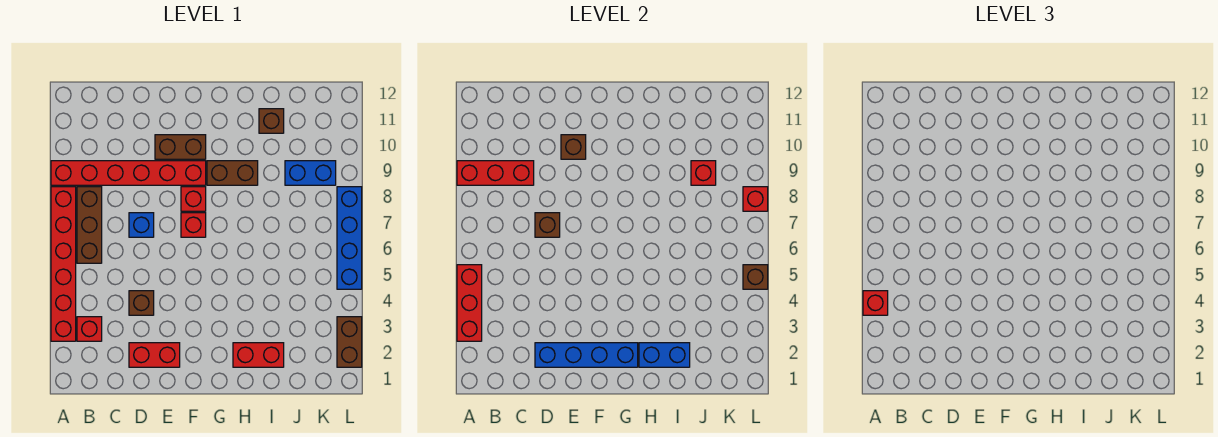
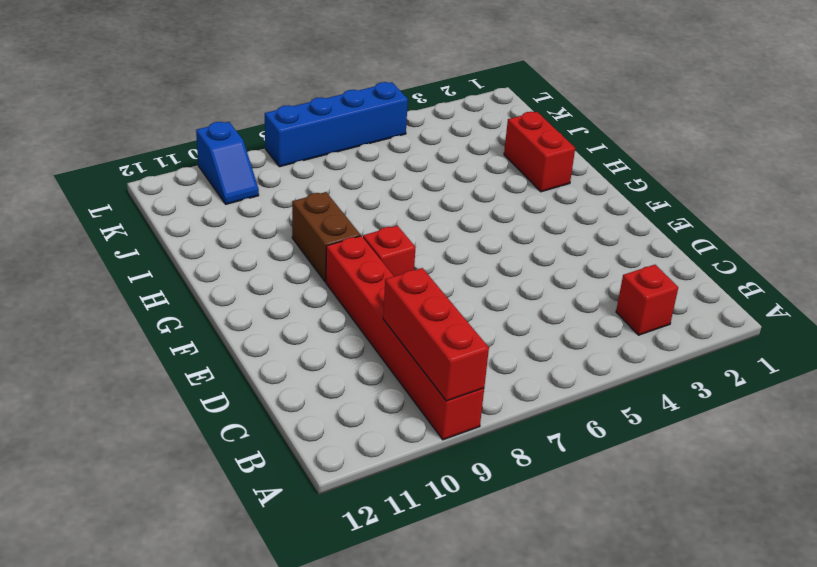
blue slope K10:L10 level 1 top L -> none
none -> red brick A3:A8 level 1
none -> brown brick B6:B8 level 1
none -> red brick D2:E2 level 1

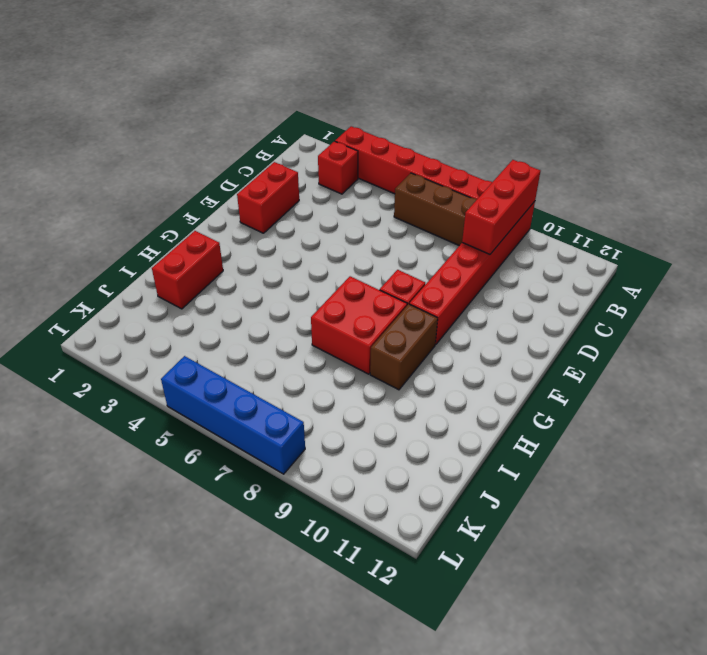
red brick G7:H8 level 1 -> none
none -> brown brick D4 level 1
none -> blue brick D7 level 1
none -> brown brick E10:F10 level 1

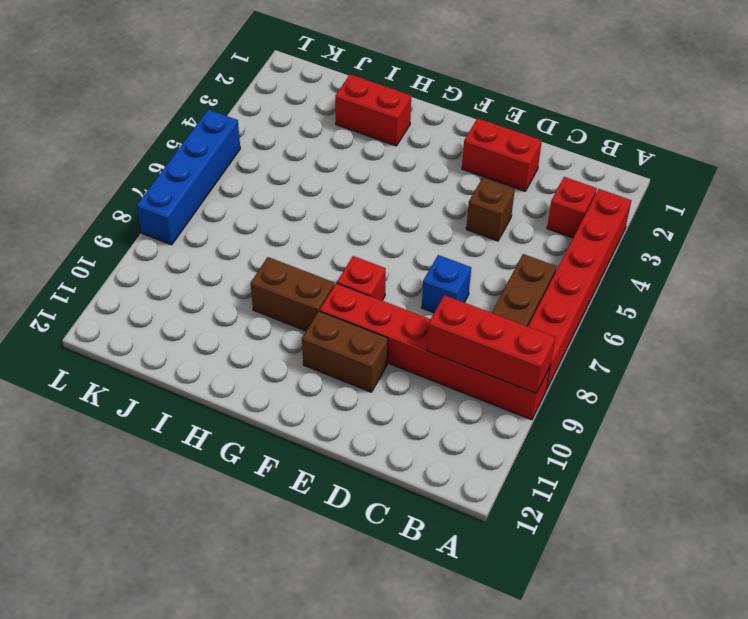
none -> red brick F7 level 1
none -> brown brick I11 level 1
none -> blue brick J9:K9 level 1

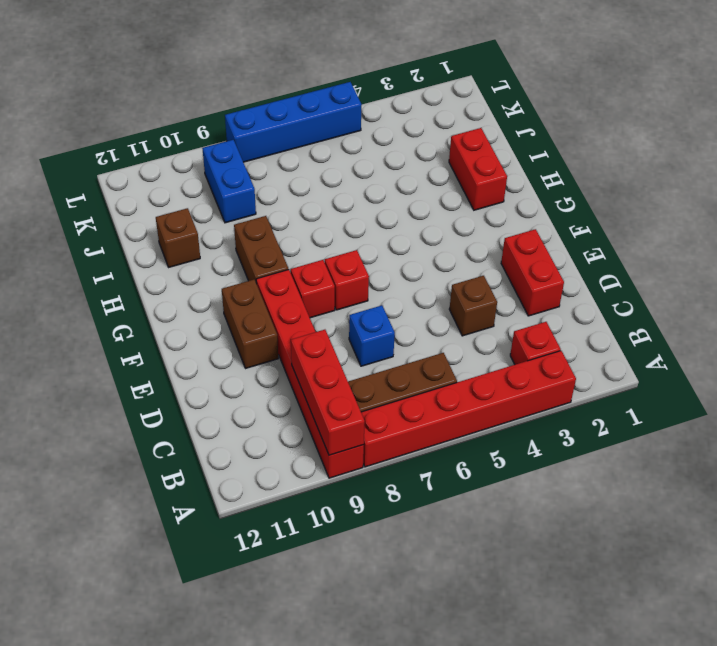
none -> brown brick L2:L3 level 1
none -> red brick A3:A5 level 2
none -> blue brick D2:G2 level 2

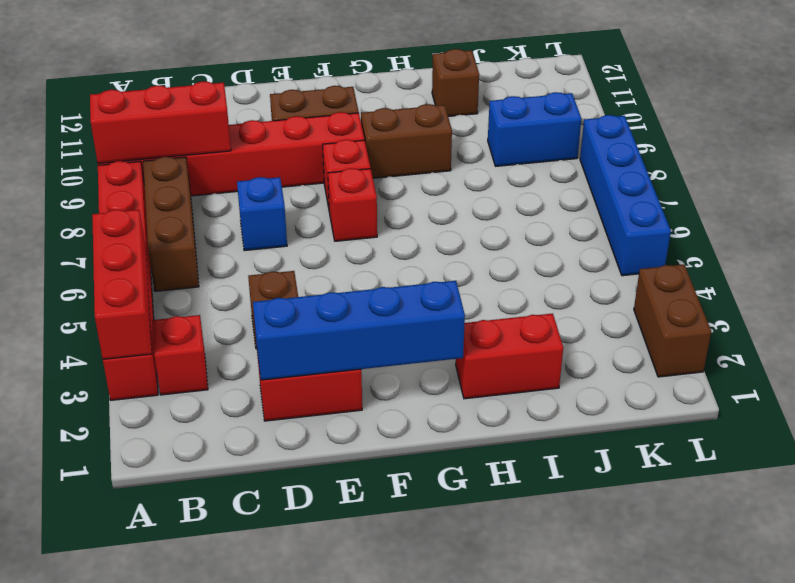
none -> brown brick D7 level 2
none -> brown brick E10 level 2
none -> blue brick H2:I2 level 2

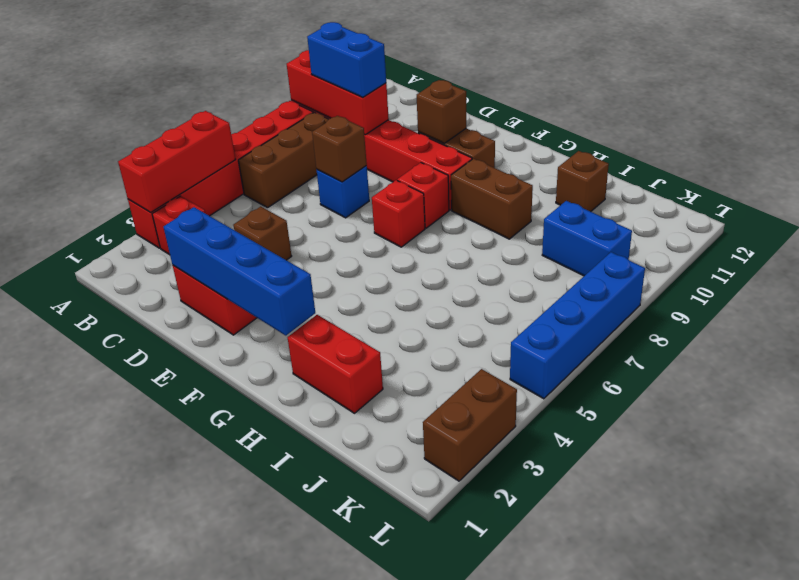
blue brick B9:C9 level 3 -> blue brick H2:I2 level 2
none -> red brick J9 level 2
none -> brown brick L5 level 2
none -> red brick L8 level 2

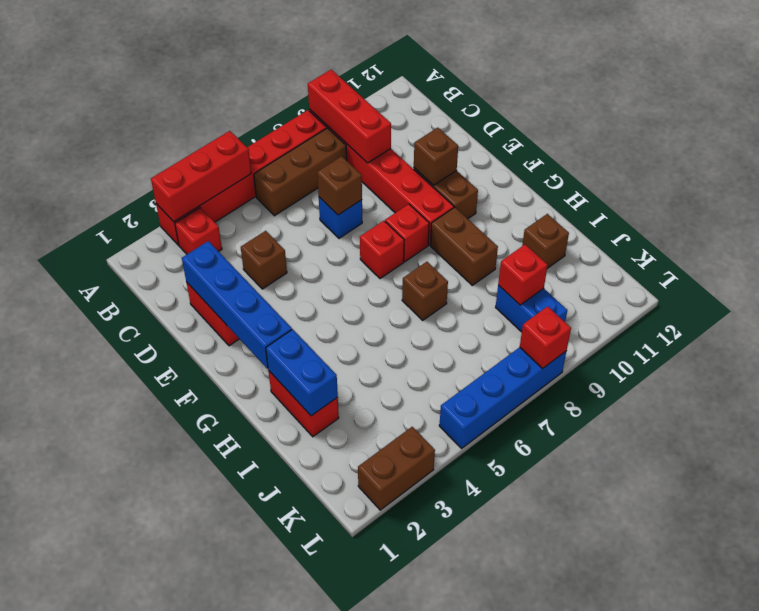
brown brick H7 level 1 -> brown brick L5 level 2
none -> red brick A4 level 3

